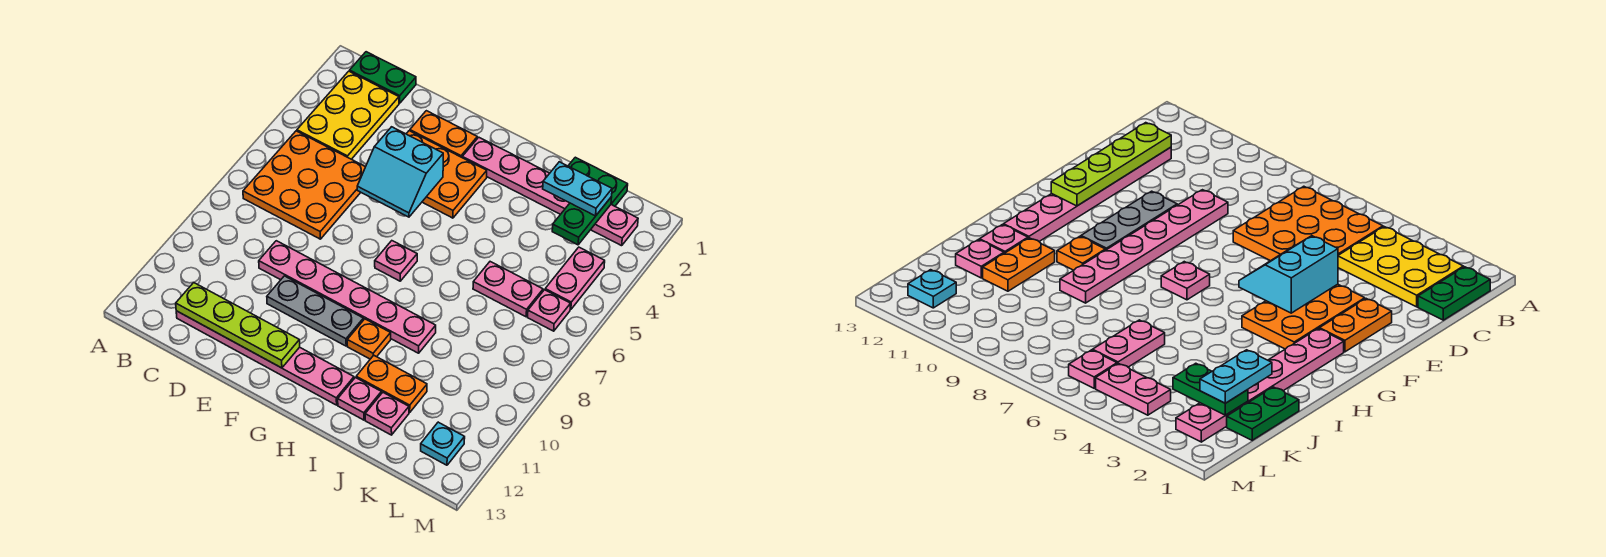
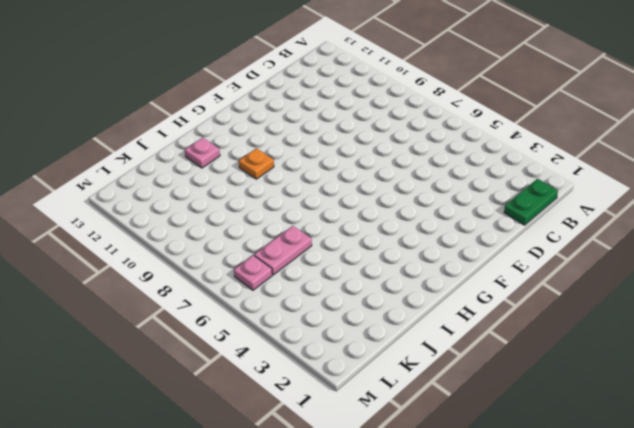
none -> yellow plate B2:C4 level 1
none -> orange plate B5:D7 level 1
none -> pink plate C12:H12 level 1

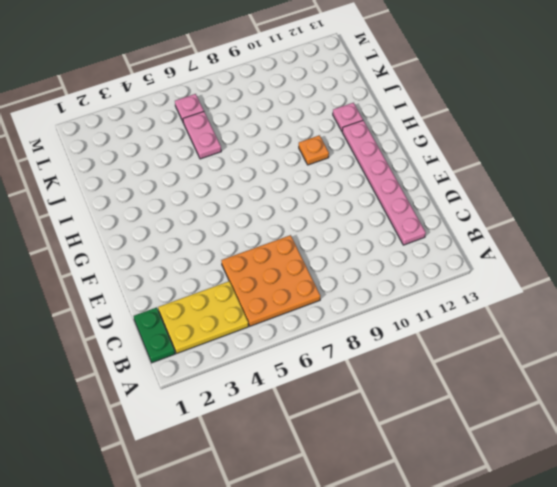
none -> pink plate D9:I9 level 1
none -> orange plate E2:F2 level 1
none -> orange plate E3:G4 level 1

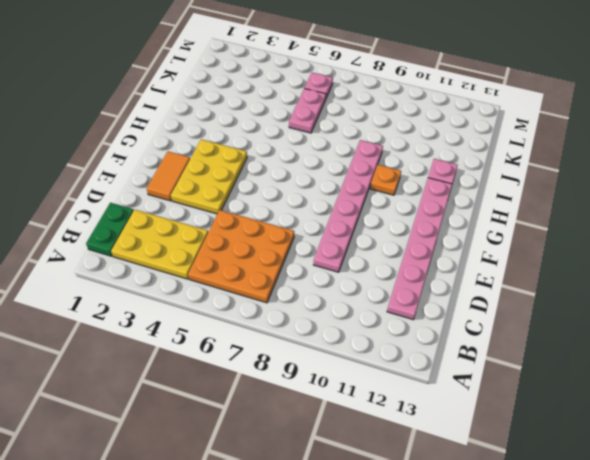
orange tile E2:F2 level 1 -> orange plate E2:F2 level 1
yellow plate E3:G4 level 1 -> orange plate E3:G4 level 1
none -> grey plate E10:G10 level 1
none -> pink plate G2:L2 level 1
none -> pink plate G7 level 1

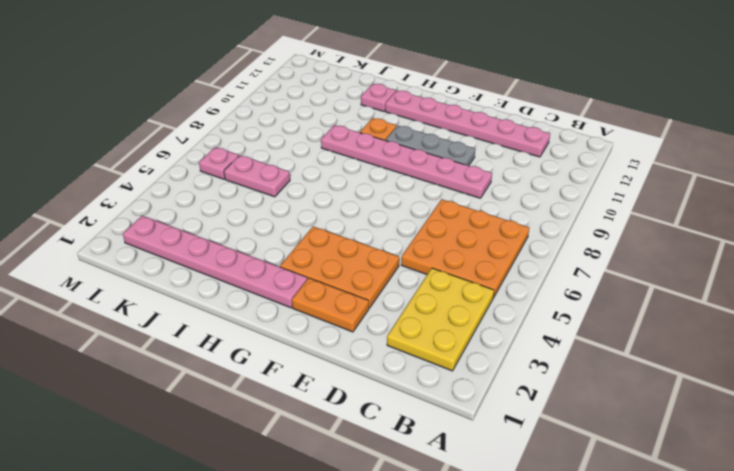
none -> green plate B1:C1 level 1
none -> pink plate G7 level 1
none -> orange plate I11:J11 level 1

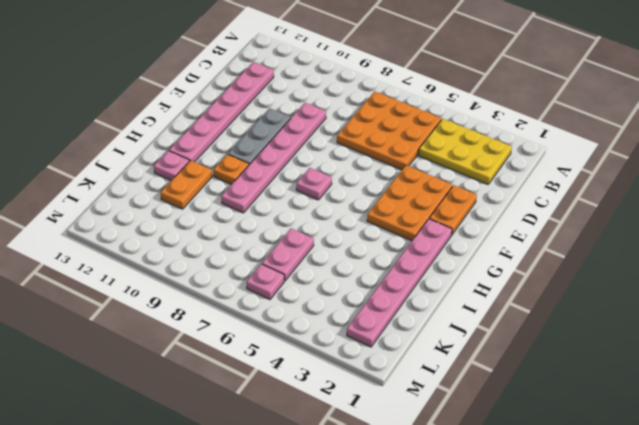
none -> green plate B1:C1 level 1
none -> green plate J1:K1 level 1
none -> pink plate J12 level 1

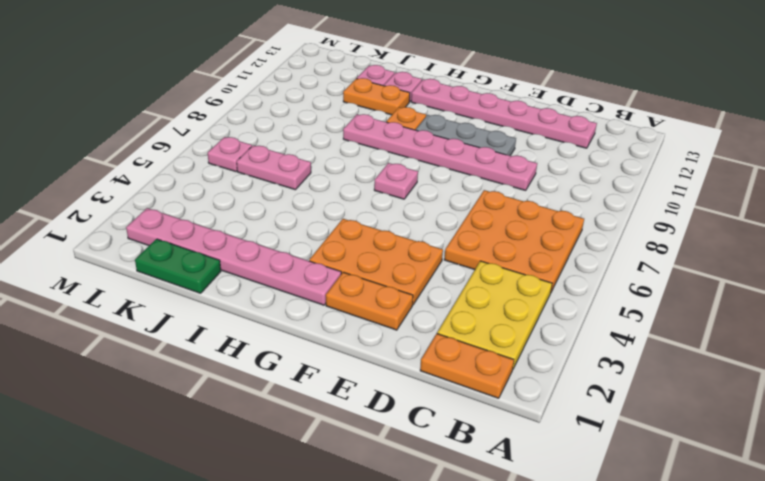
orange plate B1:C1 level 1 -> green plate B1:C1 level 1
none -> pink plate L4:L5 level 1
none -> cyan plate L12 level 1
none -> lime plate C12:F12 level 2

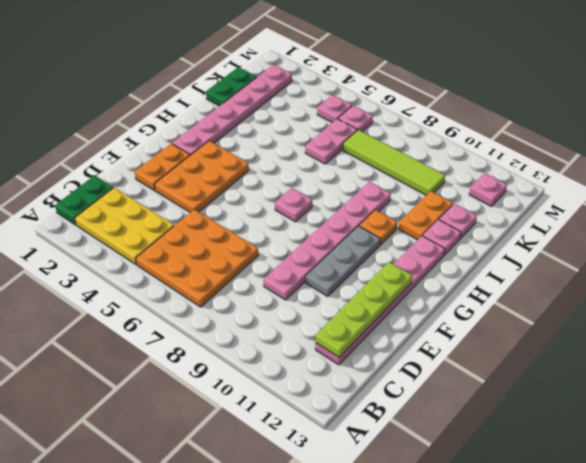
lime tile K7:K10 level 1 -> none
pink plate L5 level 1 -> pink plate L4:L5 level 1
pink plate L12 level 1 -> cyan plate L12 level 1
none -> cyan slope E4:F5 level 2 top 4
none -> green plate K2:K3 level 2
none -> cyan plate J2:K2 level 3

